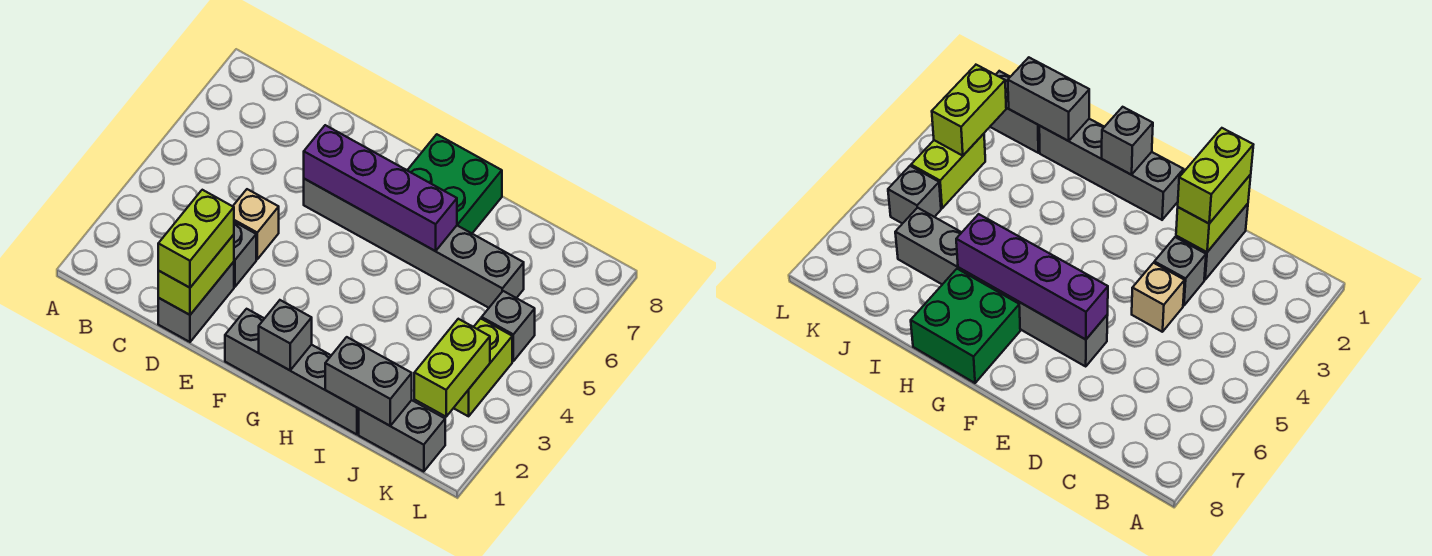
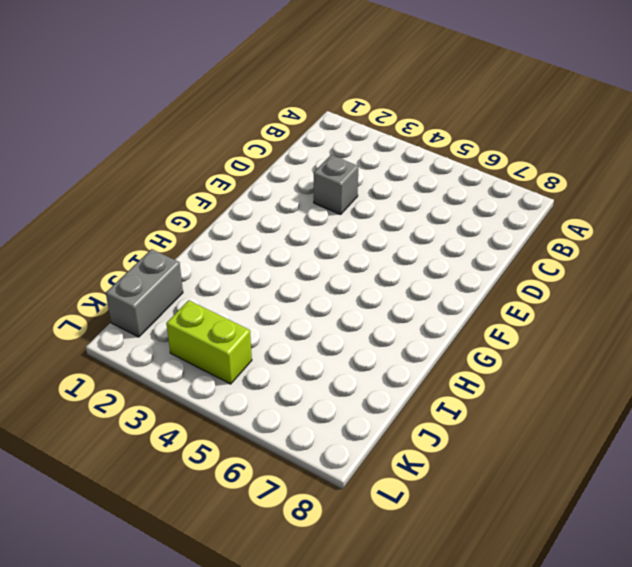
none -> grey brick D1:D2 level 1
none -> tan brick D4 level 1
none -> grey brick E6:J6 level 1

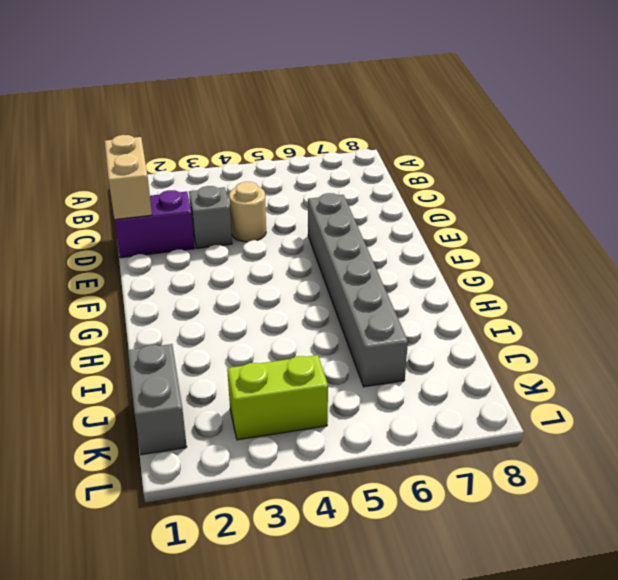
tan brick C1:D1 level 2 -> lime brick D1:D2 level 2
purple brick D1:D2 level 1 -> grey brick D1:D2 level 1
tan round brick D4 level 1 -> tan brick D4 level 1
none -> grey brick F1:I1 level 1
none -> green brick G7:H8 level 1
none -> grey brick K5 level 1

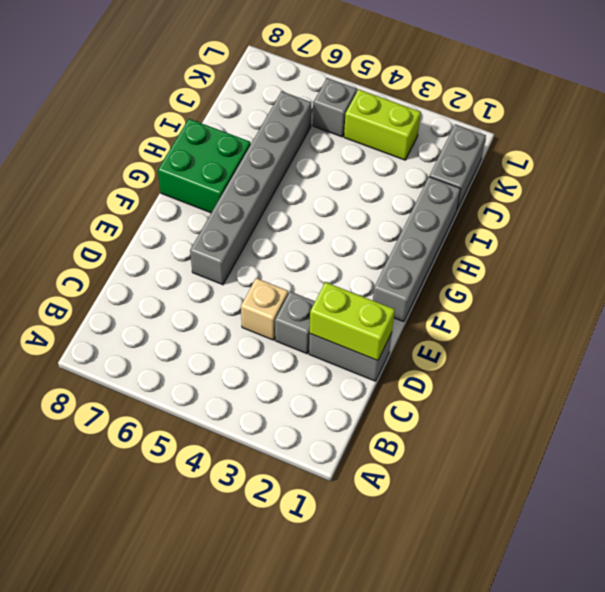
none -> purple brick E6:H6 level 2
none -> grey brick G1 level 2
none -> grey brick I1:J1 level 2

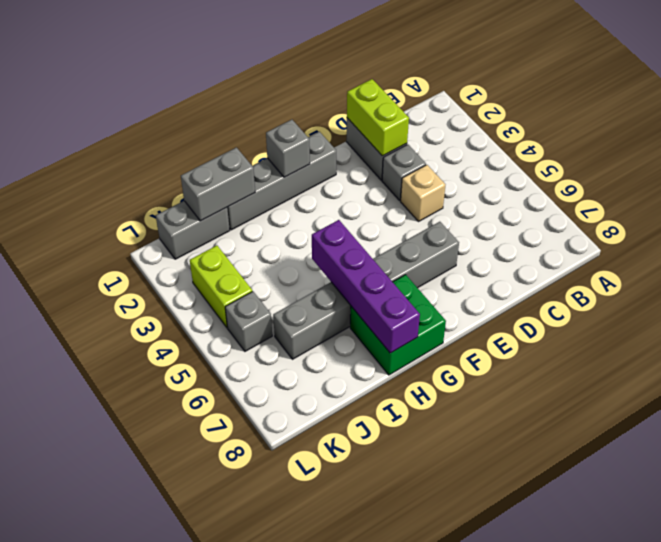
purple brick H5:H8 level 2 -> purple brick E6:H6 level 2
none -> lime brick K2:K3 level 2
none -> lime brick D1:D2 level 3

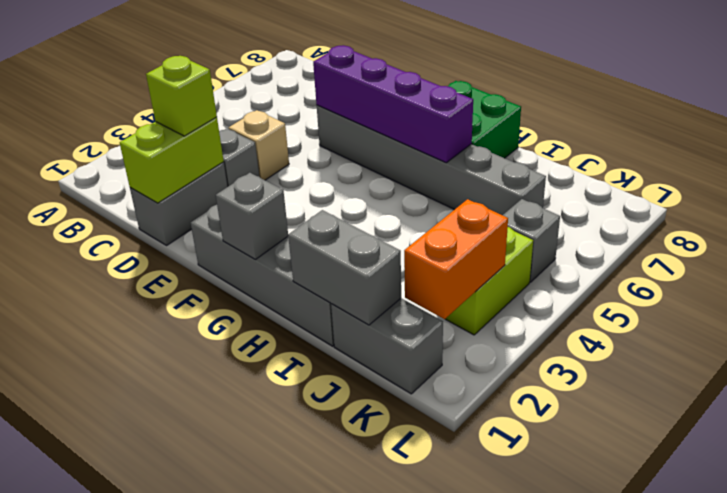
lime brick D2 level 3 -> lime brick D1:D2 level 3
orange brick K2:K3 level 2 -> lime brick K2:K3 level 2

